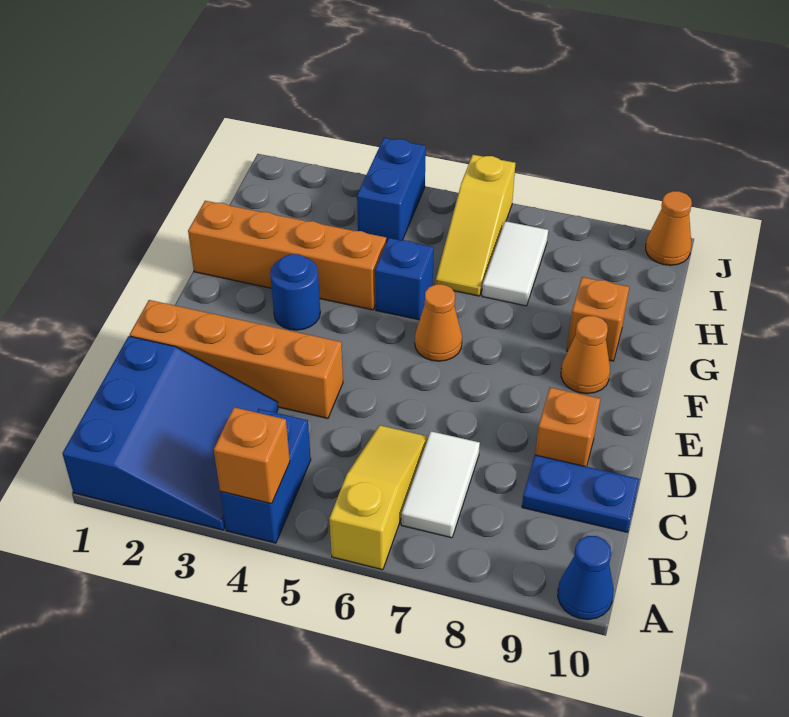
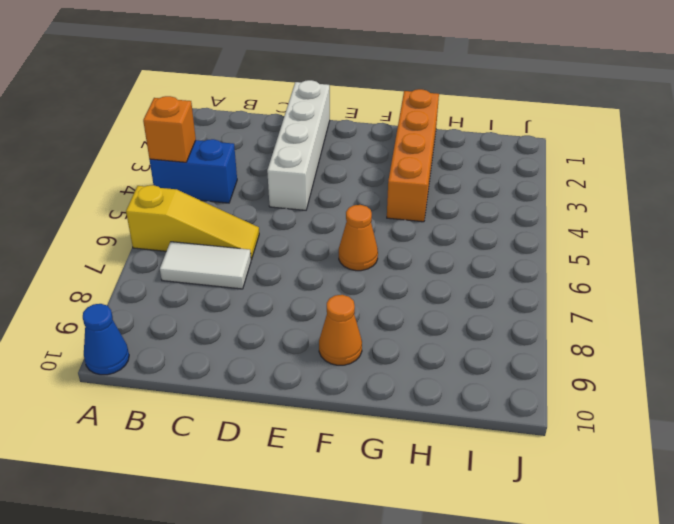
white brick D1:D4 level 1 -> orange brick D1:D4 level 1
none -> blue slope A1:C3 level 1 top 1
none -> blue plate C9:C10 level 1
none -> orange brick D9 level 1

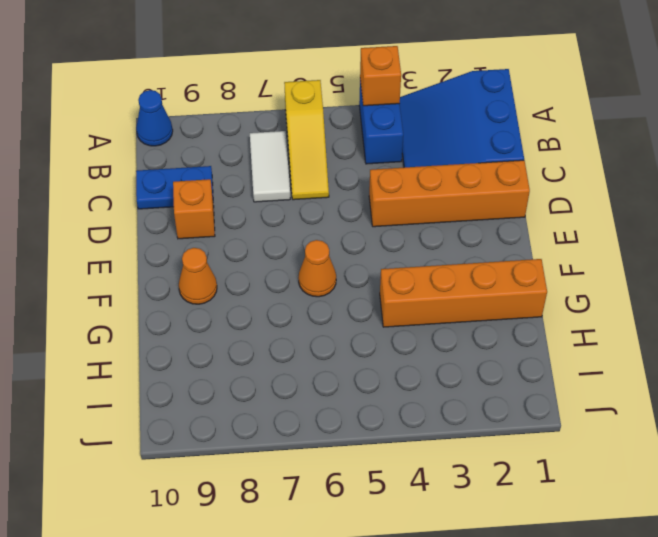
none -> blue round brick F3 level 1
none -> blue brick G5 level 1
none -> orange brick G9 level 1

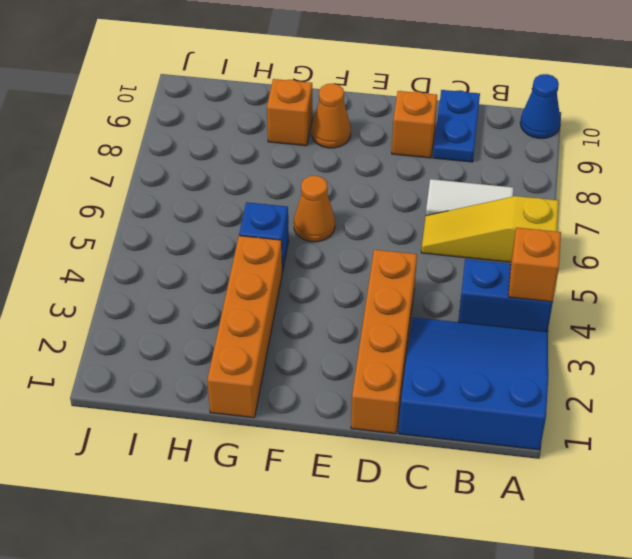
none -> blue round brick F3 level 1
none -> yellow slope H6:J6 level 1 top J
none -> white tile H7:I7 level 1

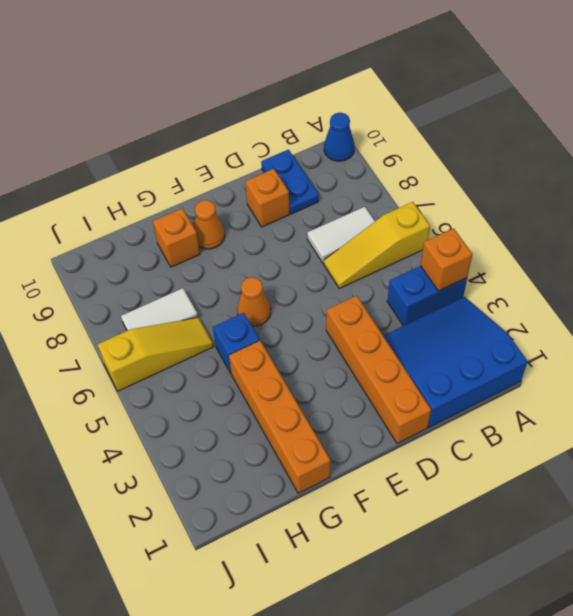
none -> blue round brick F3 level 1
none -> blue brick I4:J4 level 1
none -> orange cone J10 level 1

